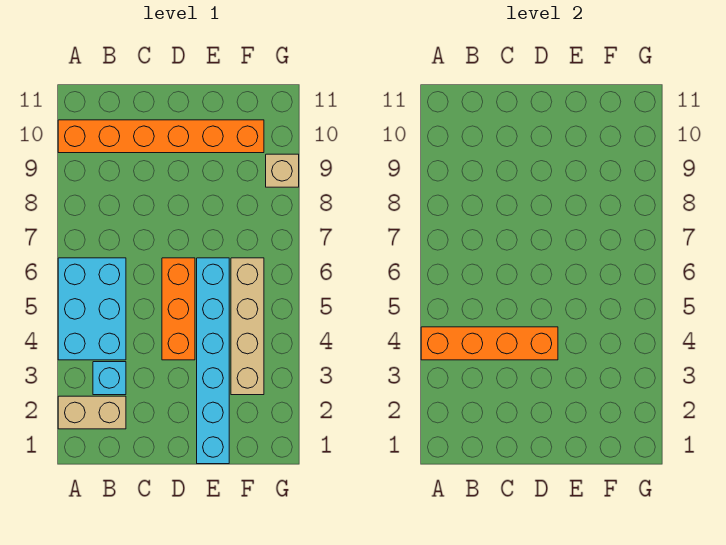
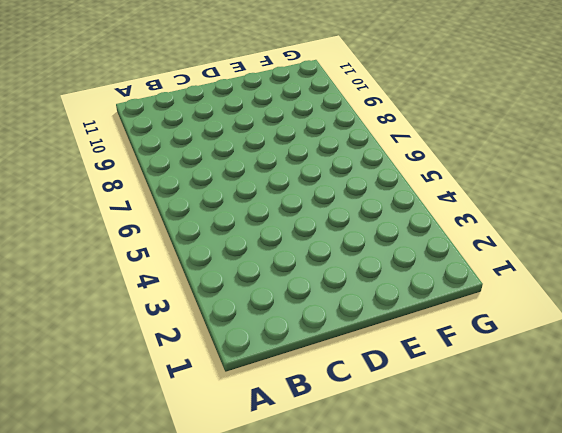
none -> tan brick A2:B2 level 1
none -> cyan brick A4:B6 level 1

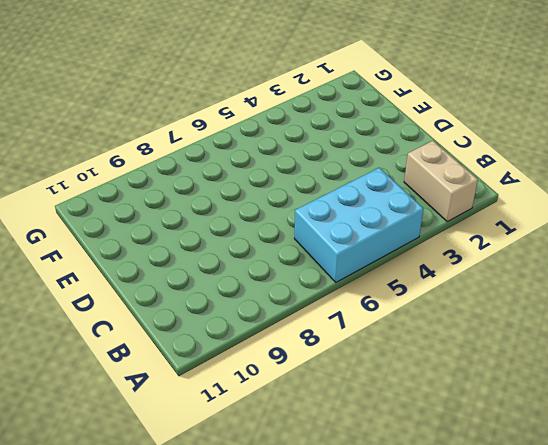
none -> orange brick A10:F10 level 1
none -> cyan brick B3 level 1

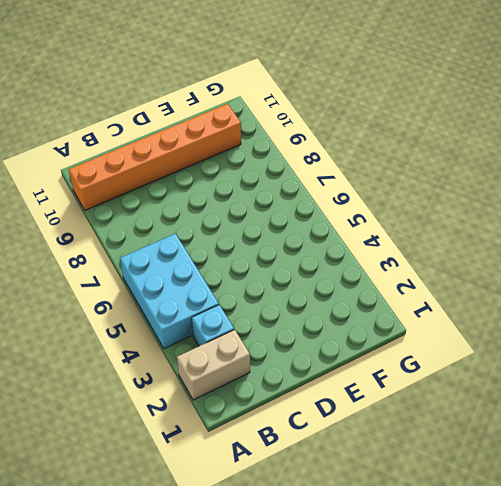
none -> orange brick D4:D6 level 1
none -> cyan brick E1:E6 level 1

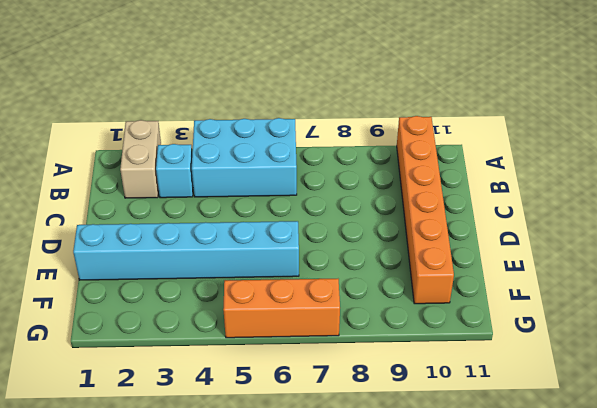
orange brick G5:G7 level 1 -> orange brick D4:D6 level 1
none -> tan brick F3:F6 level 1
none -> tan brick G9 level 1

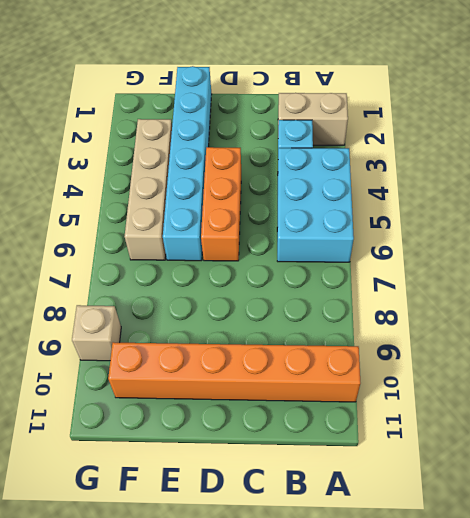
none -> orange brick A4:D4 level 2

